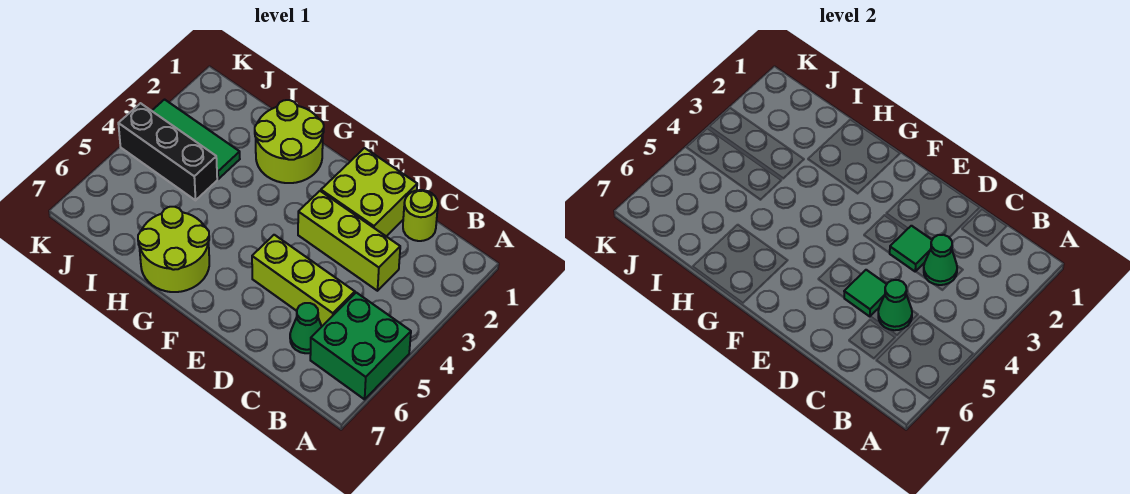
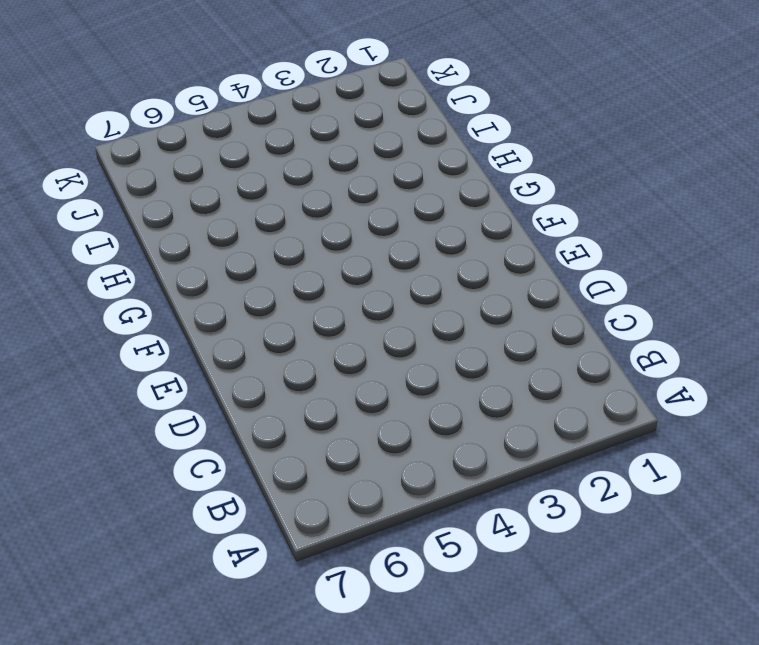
none -> green brick A5:B6 level 1
none -> lime round brick C1 level 1
none -> lime brick C3:E3 level 1

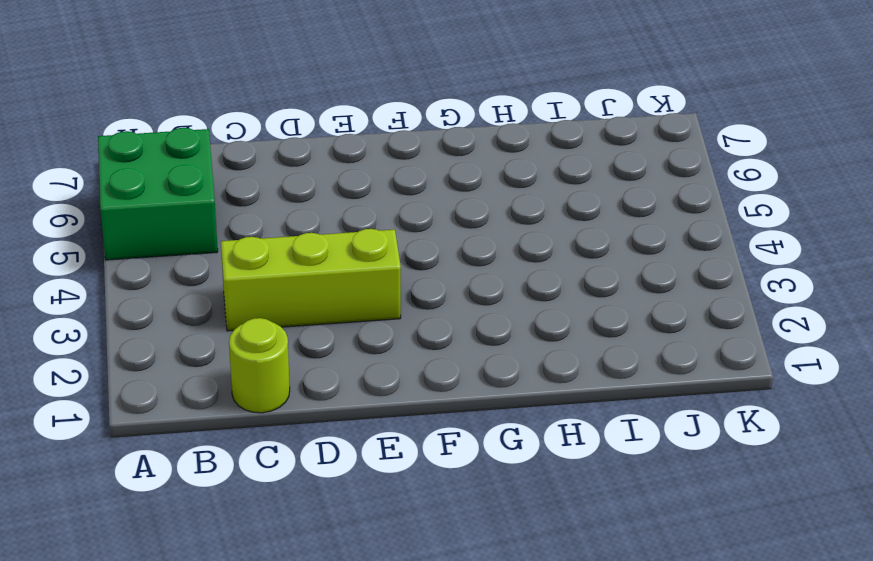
none -> lime brick C5:E5 level 1
none -> green cone C6 level 1
none -> lime brick D1:E2 level 1

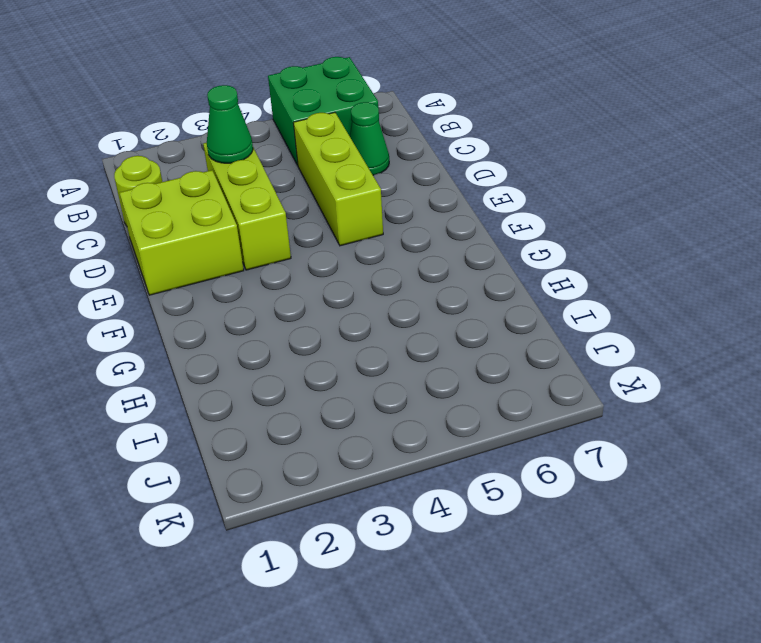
none -> lime round brick G1:H2 level 1
none -> lime round brick G6:H7 level 1
none -> green tile I3:K3 level 1

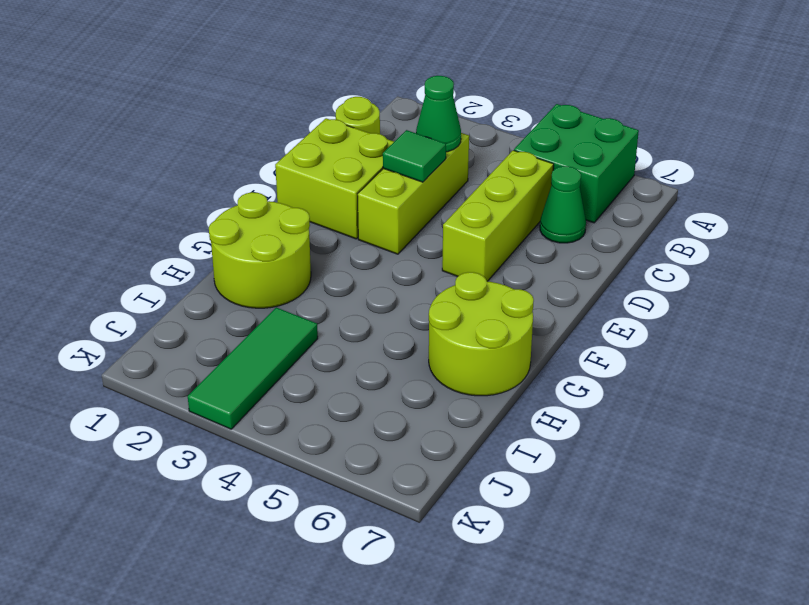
none -> black brick I4:K4 level 1
none -> green cone C5 level 2
none -> green tile D5 level 2

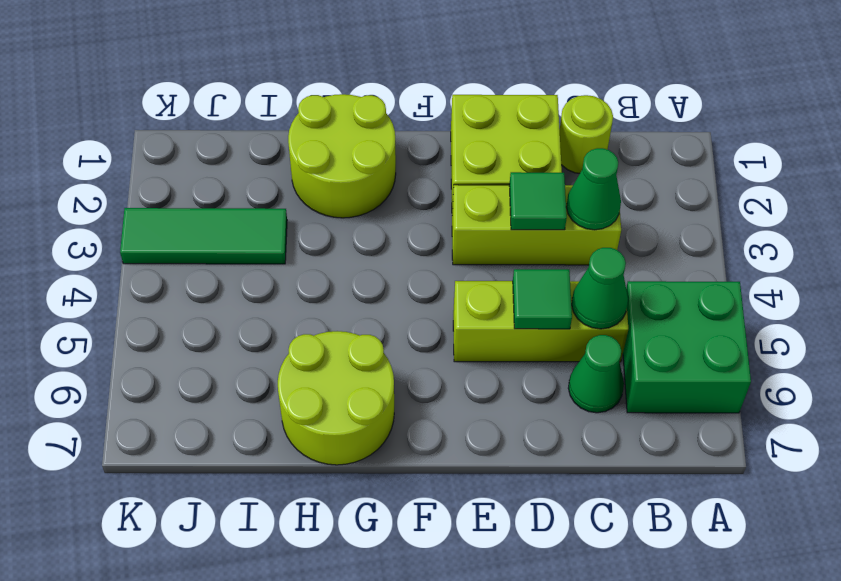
none -> black brick I4:K4 level 1

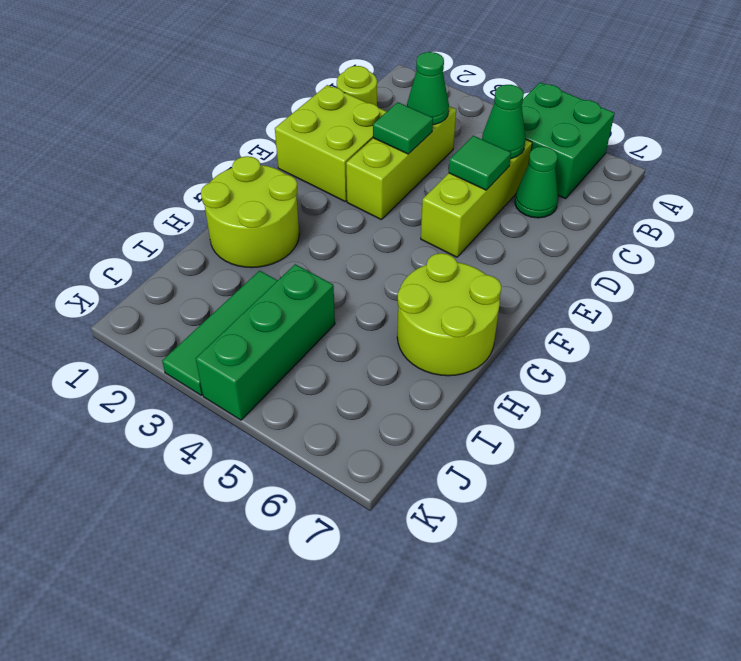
green brick I4:K4 level 1 -> black brick I4:K4 level 1

